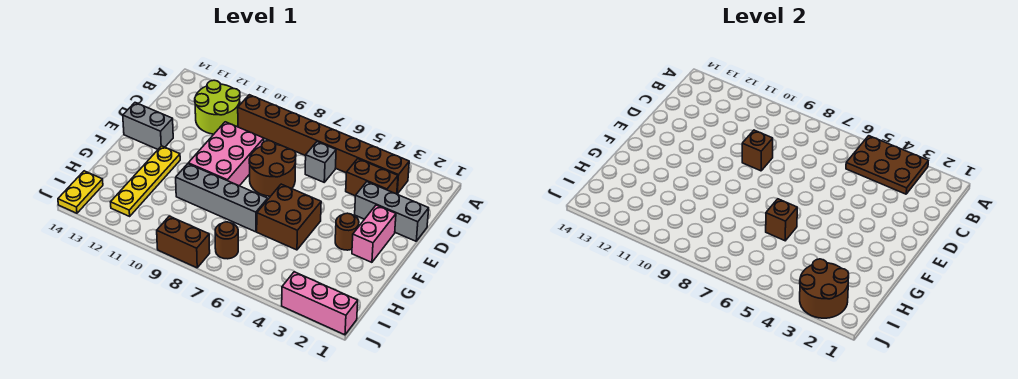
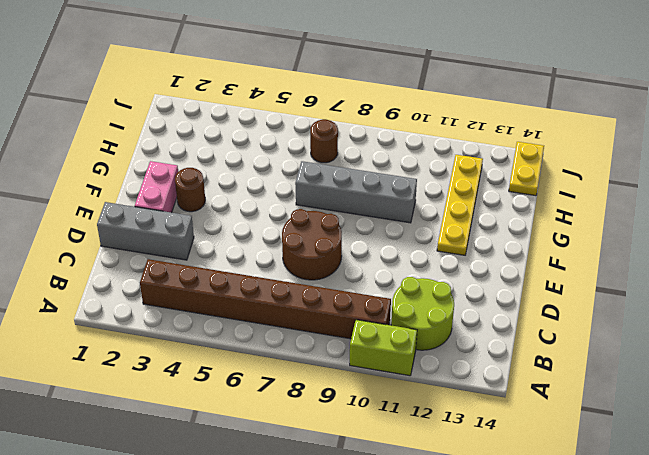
lime brick A10:A11 level 1 -> none
none -> brown brick C3:C4 level 1
none -> grey brick C6 level 1
none -> pink brick D9:F10 level 1

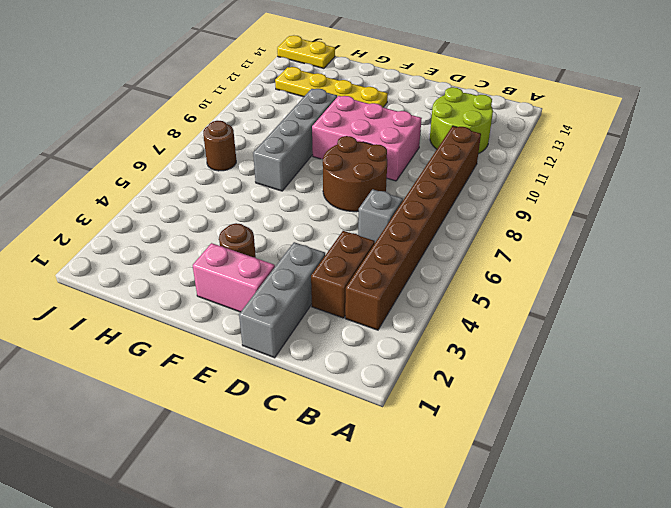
none -> grey brick E13:E14 level 1
none -> brown brick F5:G6 level 1
none -> pink brick J1:J3 level 1

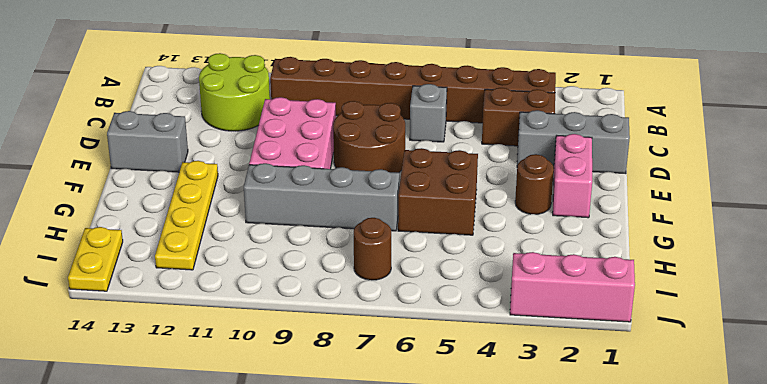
none -> brown brick J8:J9 level 1
none -> brown plate A3:B5 level 2
none -> brown brick D9 level 2

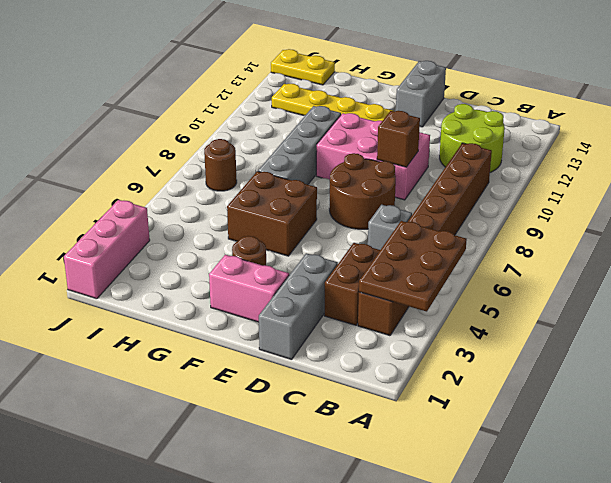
none -> brown brick J8:J9 level 1
none -> brown brick G6 level 2
none -> brown round brick I2:J3 level 2

